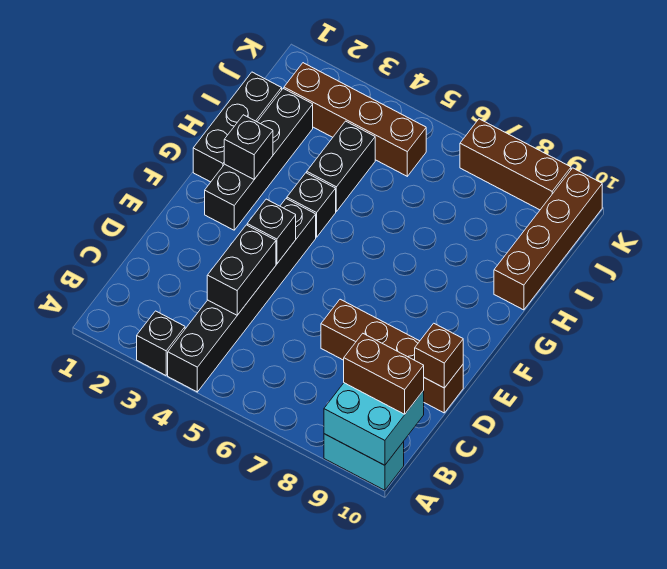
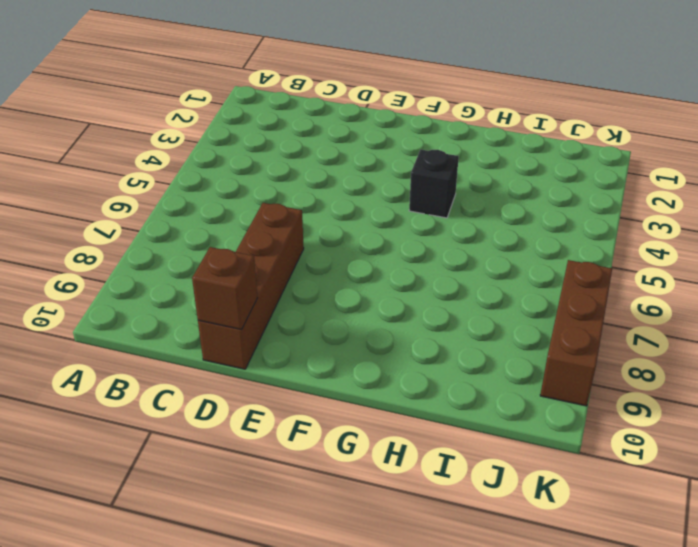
none -> black brick A3 level 1
none -> black brick A4:F4 level 1
none -> cyan brick A9:A10 level 1

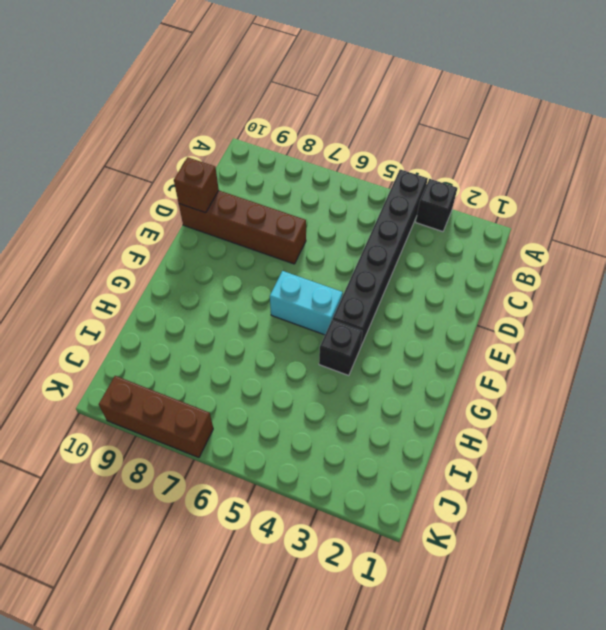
cyan brick F5:F6 level 1 -> cyan brick A9:A10 level 1
none -> black brick F2:I2 level 1
none -> black brick G1:I1 level 1
none -> black brick H4:I4 level 1

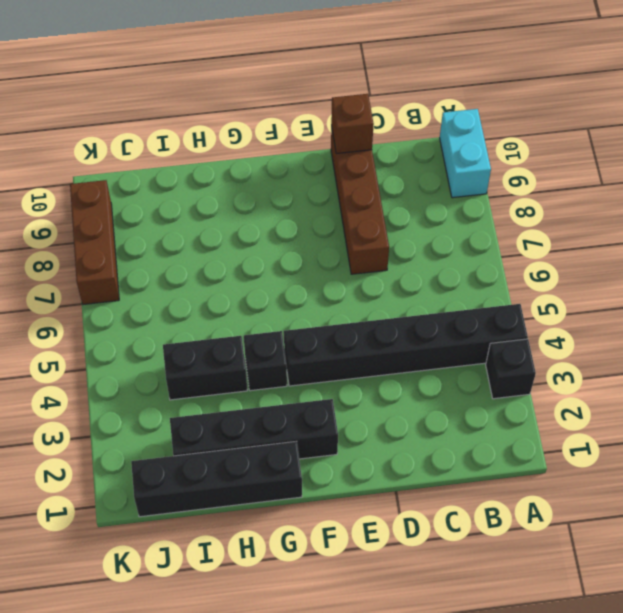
black brick G1:J1 level 1 -> black brick G1:I1 level 1
none -> brown brick H10:K10 level 1
none -> brown brick J2:J5 level 1
none -> cyan brick A9:B10 level 2

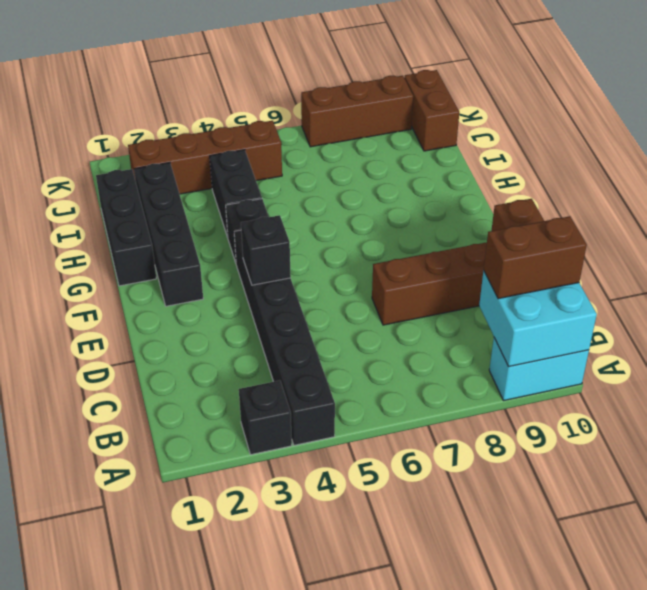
brown brick J10:K10 level 1 -> brown brick H10:K10 level 1
none -> black brick C4:D4 level 2
none -> black brick G2 level 2

